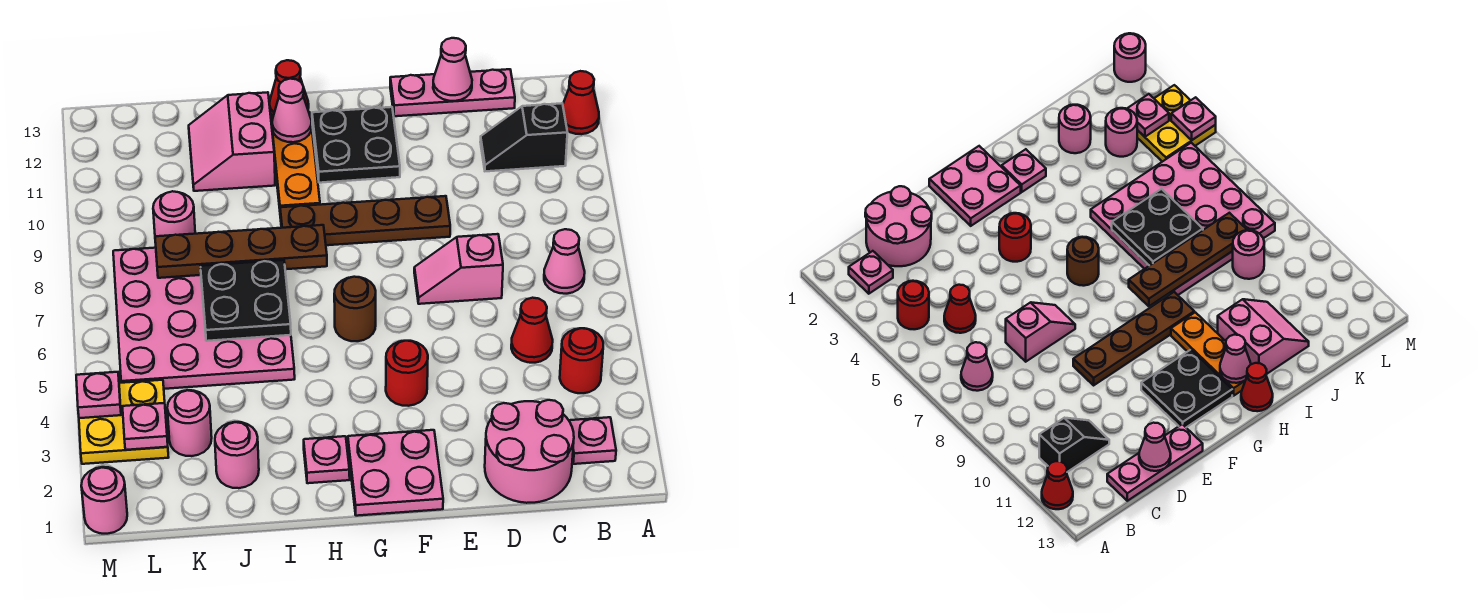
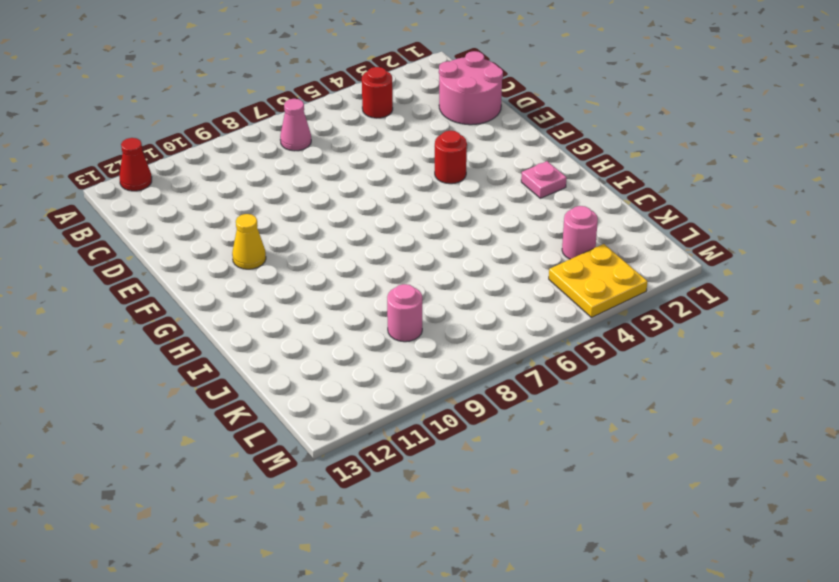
yellow cone F11 level 1 -> black plate F11:G12 level 1
none -> pink plate B2 level 1
none -> black slope B11:C11 level 1 top B
none -> red cone C5 level 1
none -> pink plate C13:E13 level 1

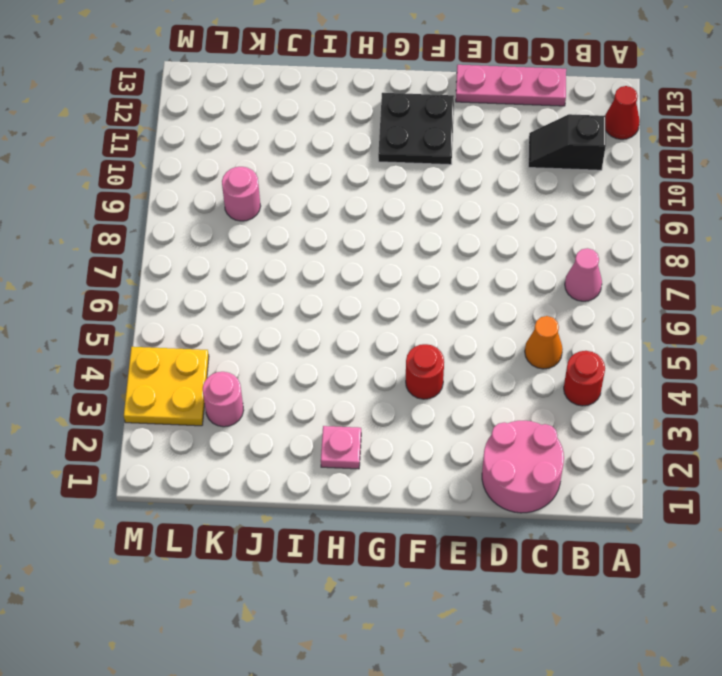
orange cone C5 level 1 -> red cone C5 level 1
none -> pink plate B2 level 1
none -> pink slope D7:E7 level 1 top D
none -> brown plate E9:H9 level 1
none -> pink plate F1:G2 level 1

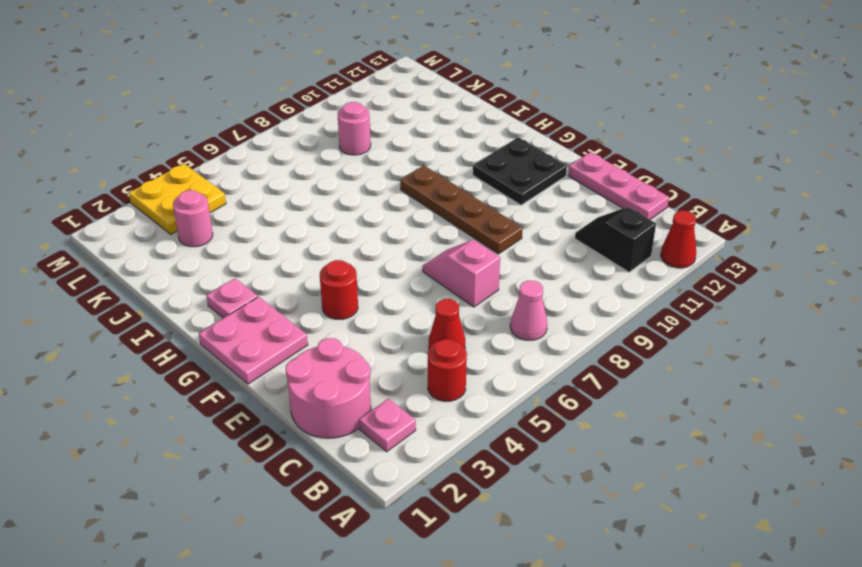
none -> brown round brick G6 level 1
none -> orange plate H10:H12 level 1
none -> red cone H13 level 1
none -> pink plate I5:L8 level 1

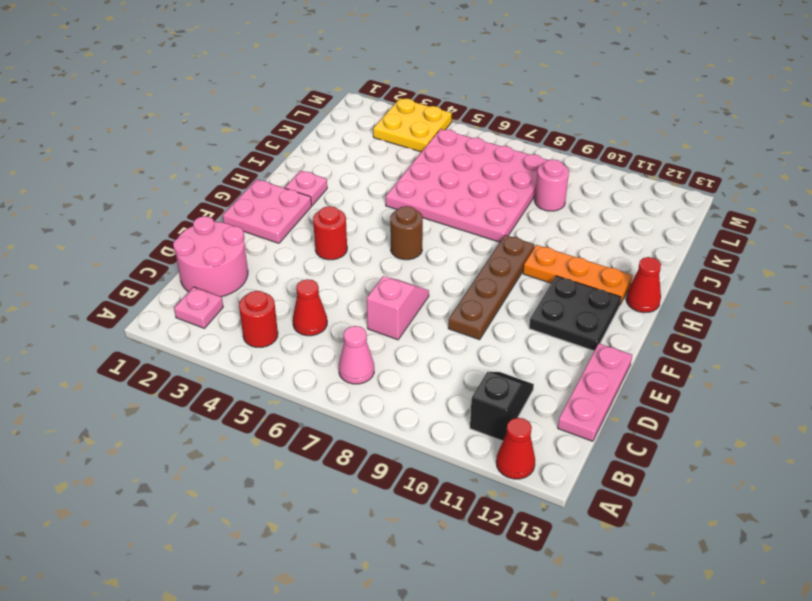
none -> pink slope I11:J12 level 1 top I
none -> pink round brick J2 level 1
none -> pink round brick K3 level 1
none -> pink round brick M1 level 1

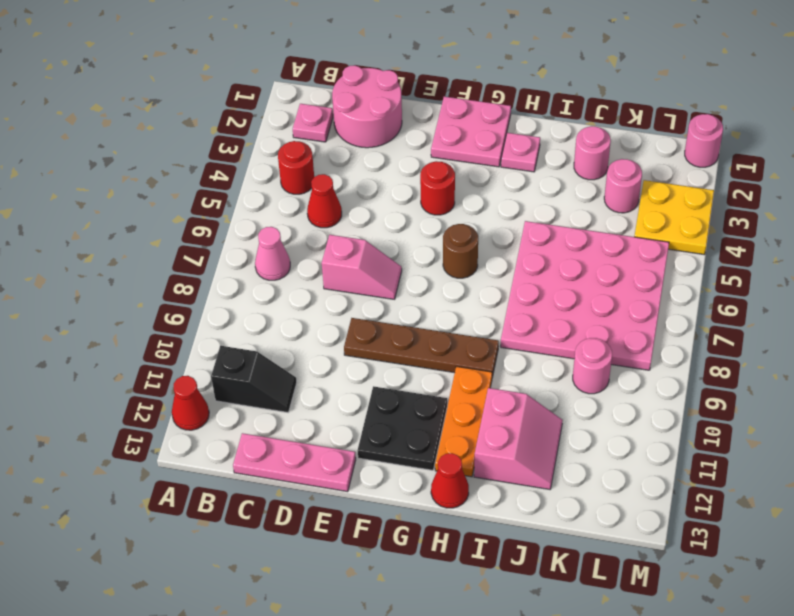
none -> pink cone D13 level 2
none -> brown plate H8:K8 level 2
none -> pink cone H12 level 2
none -> black plate I6:J7 level 2

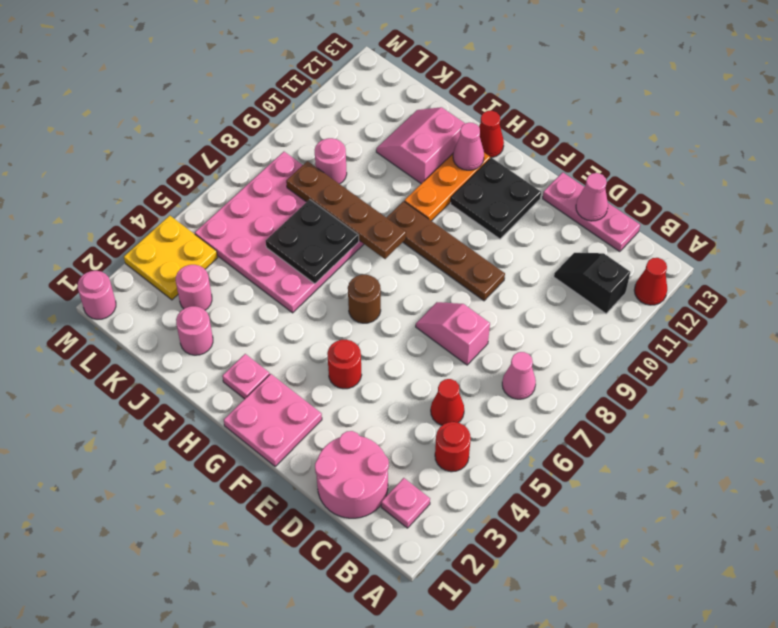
none -> pink plate L3 level 2
none -> pink plate M4 level 2

